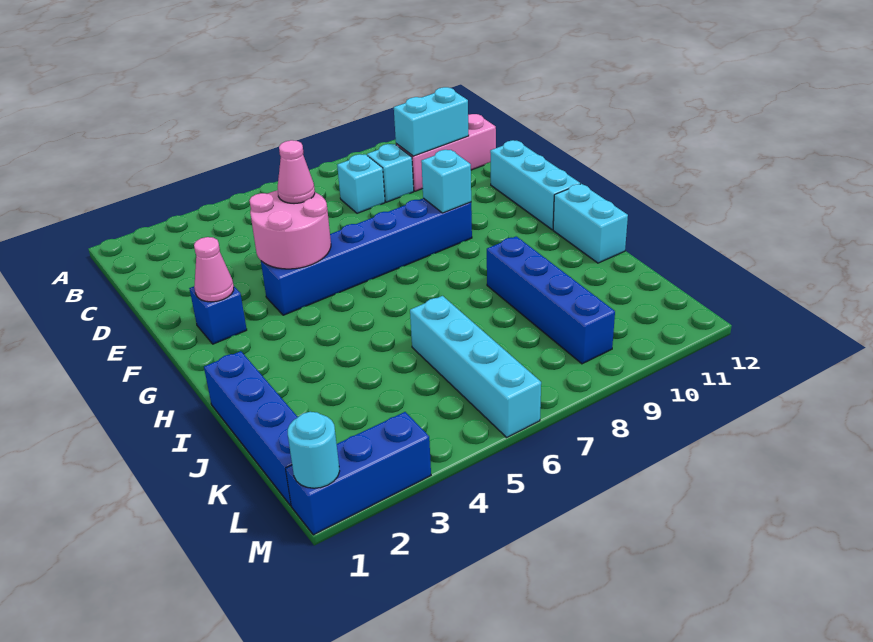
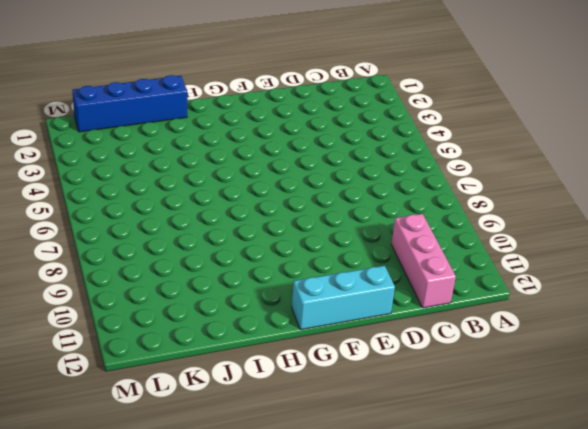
none -> cyan brick C8 level 1
none -> cyan brick C9 level 1
none -> blue brick F2 level 1

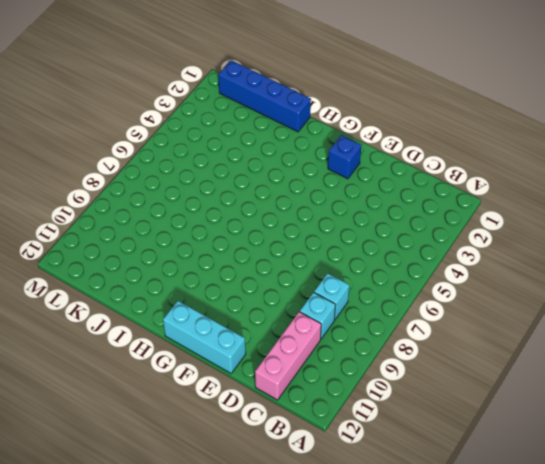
none -> blue brick F4:F9 level 1
none -> cyan brick H12:I12 level 1
none -> blue brick I9:L9 level 1

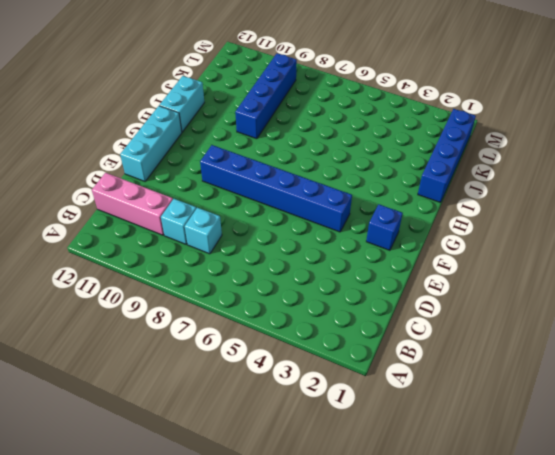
none -> cyan brick J6:M6 level 1
none -> blue brick M1:M3 level 1
none -> cyan brick C10:C11 level 2

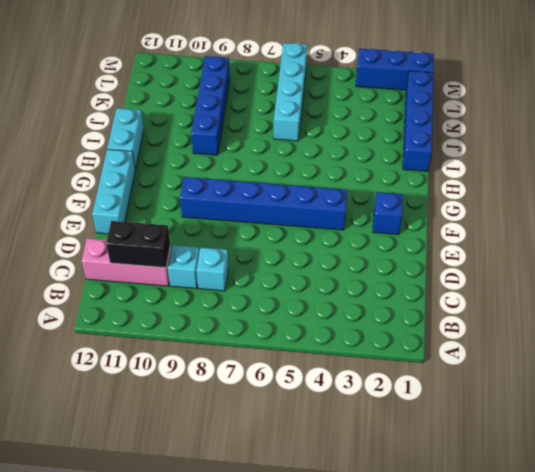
black brick C10:C11 level 2 -> cyan brick C10:C11 level 2
none -> pink round brick E4:F5 level 2
none -> pink cone F2 level 2
none -> cyan brick F9 level 2

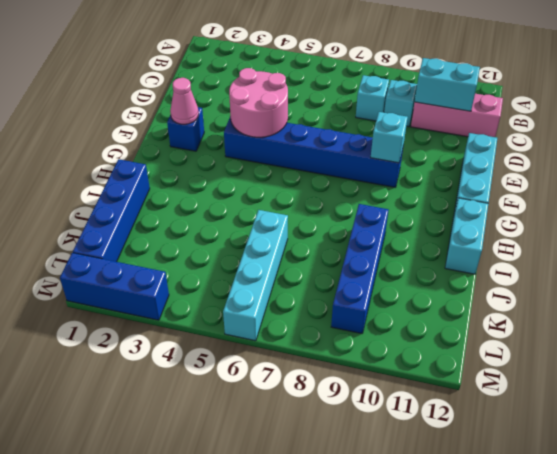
none -> cyan round brick M1 level 2
none -> pink cone E5 level 3

